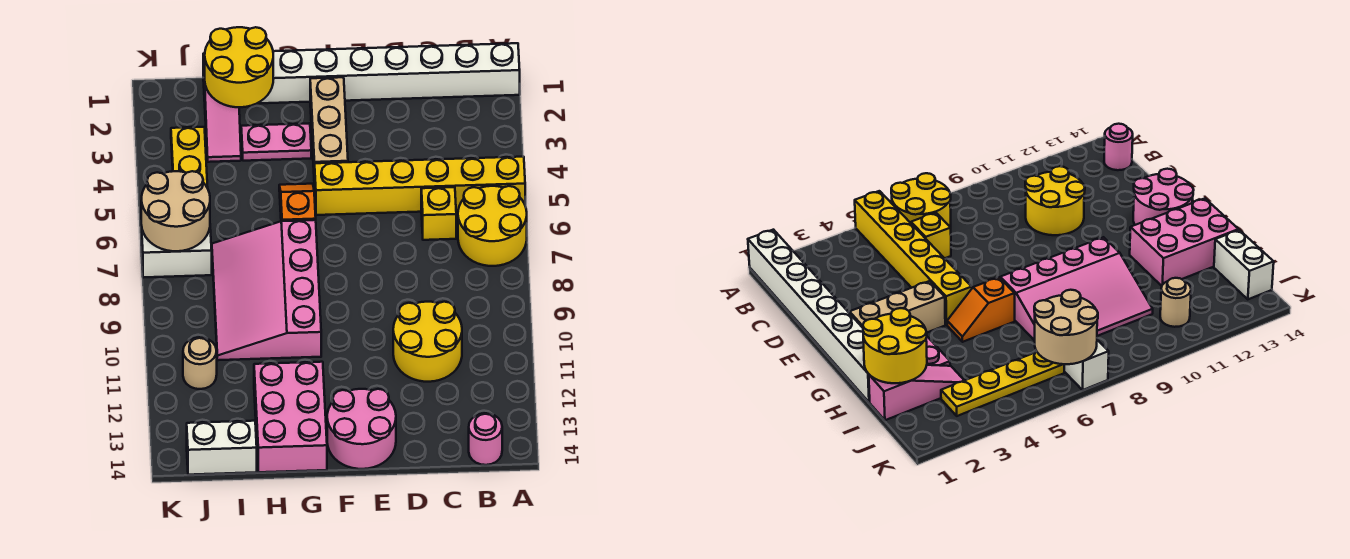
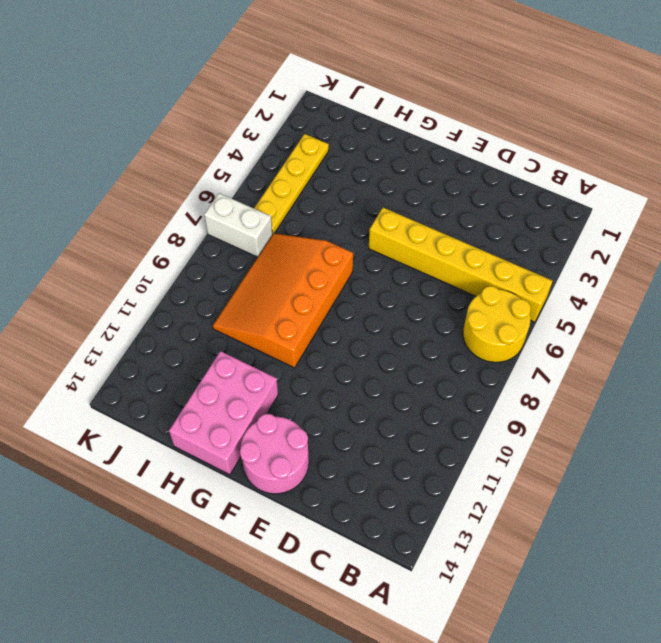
orange slope G7:I10 level 1 top G -> pink slope G7:I10 level 1 top G
none -> white brick A1:H1 level 1
none -> pink round brick B14 level 1
none -> yellow brick C6 level 1

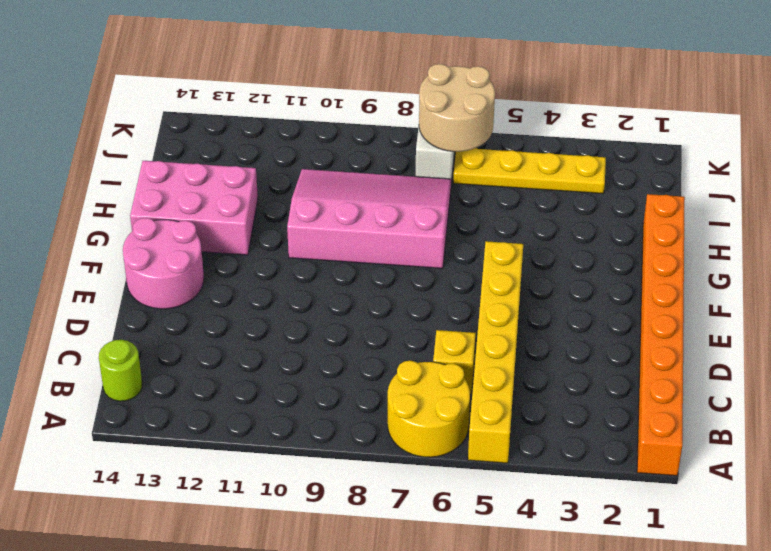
orange brick A1:H1 level 1 -> white brick A1:H1 level 1
lime round brick B14 level 1 -> pink round brick B14 level 1
none -> yellow round brick C10:D11 level 1
none -> tan brick F2:F4 level 1
none -> pink plate G3:H3 level 1

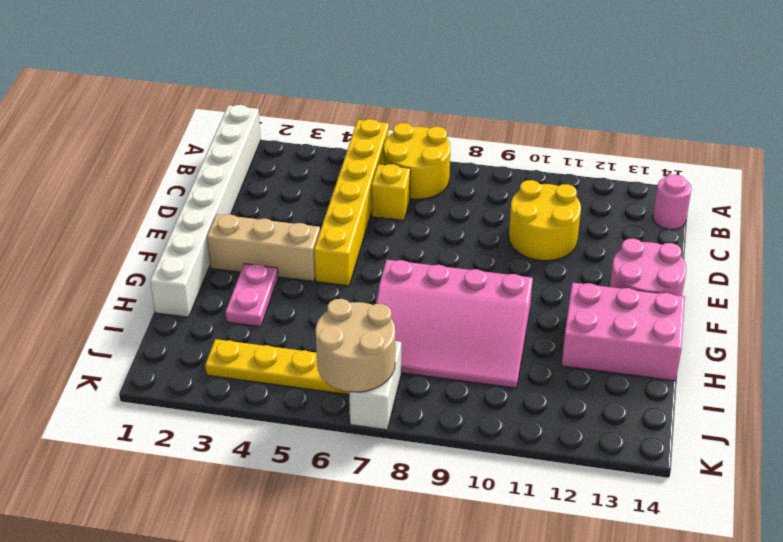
none -> orange slope G5:G6 level 1 top 6
none -> pink slope I1:I3 level 1 top 1
none -> white brick I14:J14 level 1

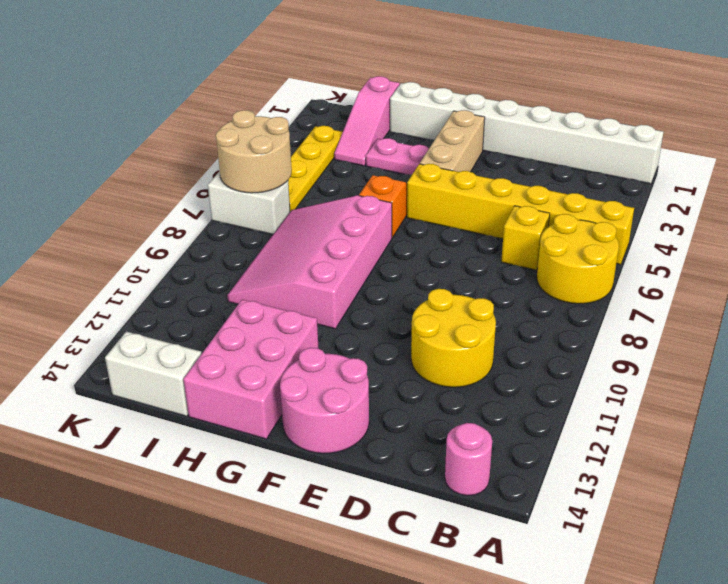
none -> tan round brick J11 level 1
none -> yellow round brick H1:I2 level 2

